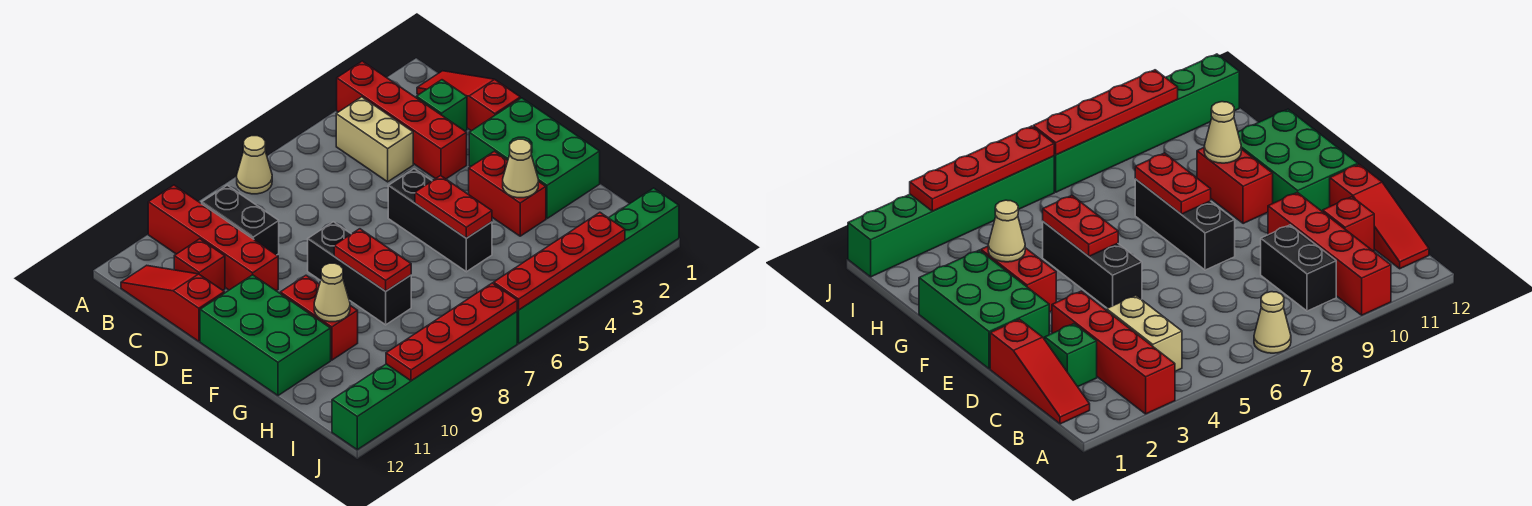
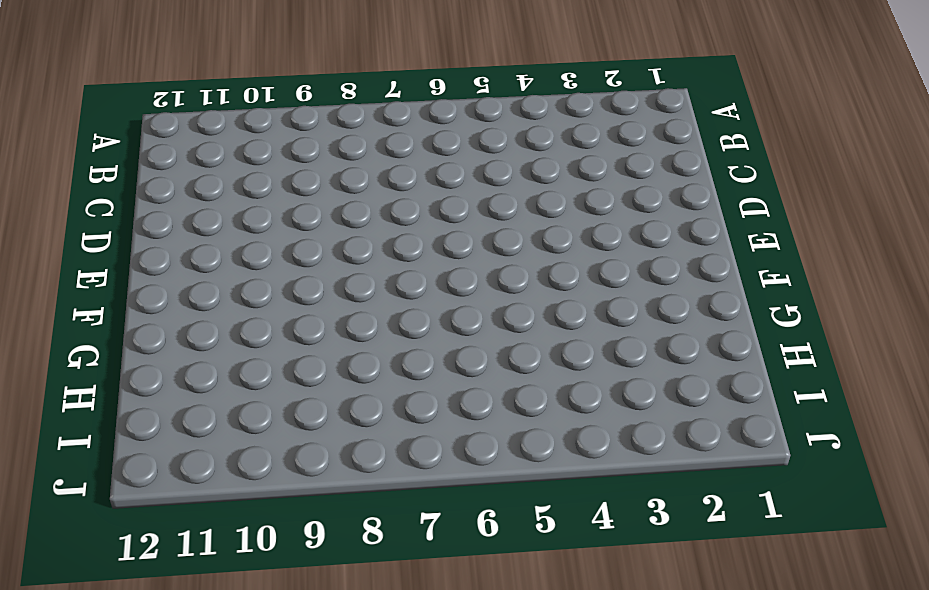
none -> red brick A3:D3 level 1
none -> tan cone A7 level 1
none -> red brick A10:D10 level 1

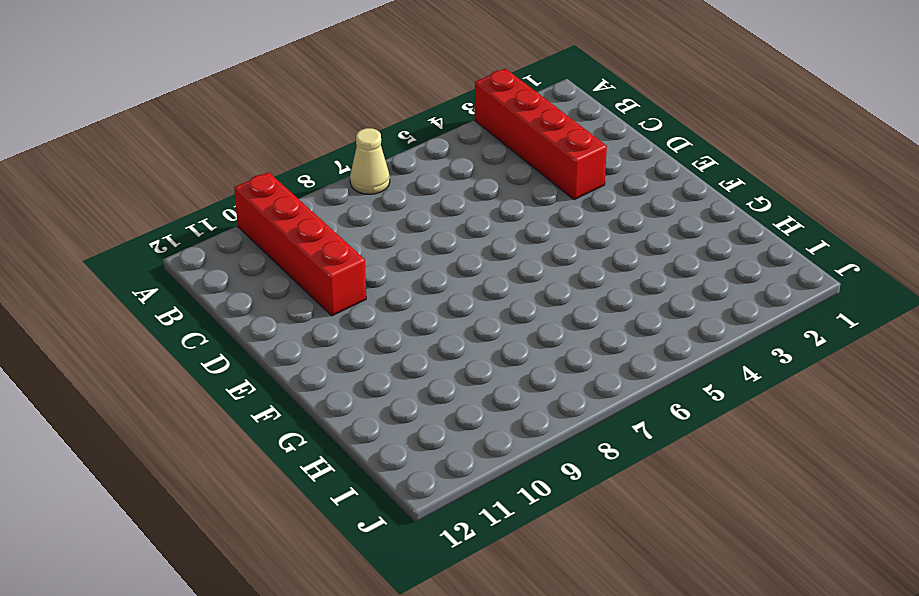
none -> red slope B1:D1 level 1 top D
none -> tan brick B4:C4 level 1
none -> black brick B9:C9 level 1

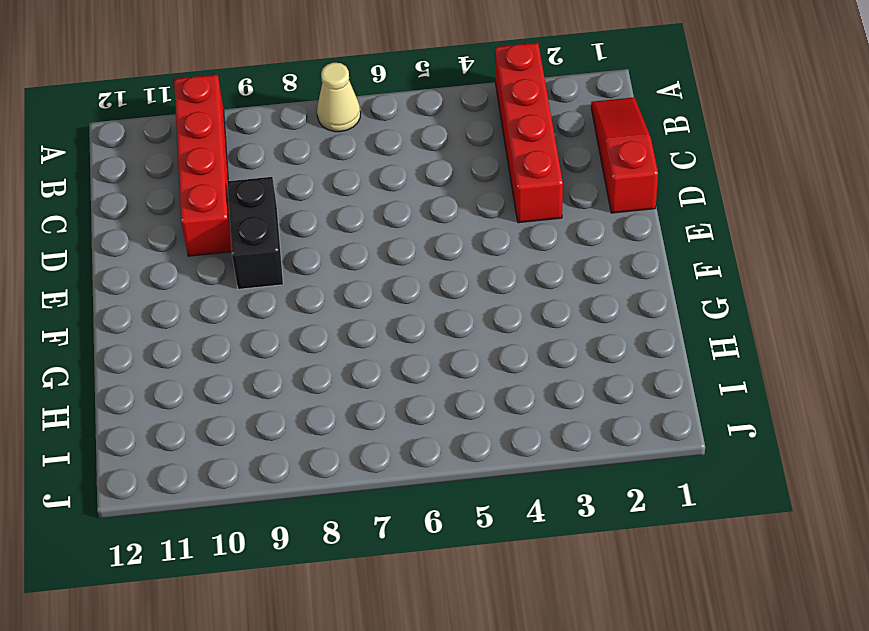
black brick D9:E9 level 1 -> black brick B9:C9 level 1
none -> tan brick B4:C4 level 1
none -> red slope B12:D12 level 1 top D
none -> green brick C2 level 1

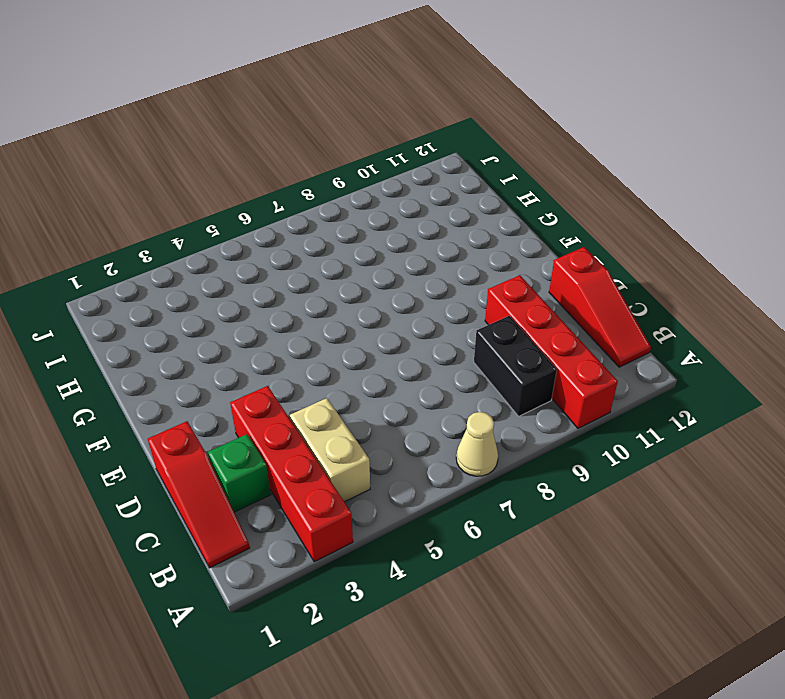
none -> red brick C11 level 1
none -> green brick E1:G2 level 1
none -> black brick E5:G5 level 1

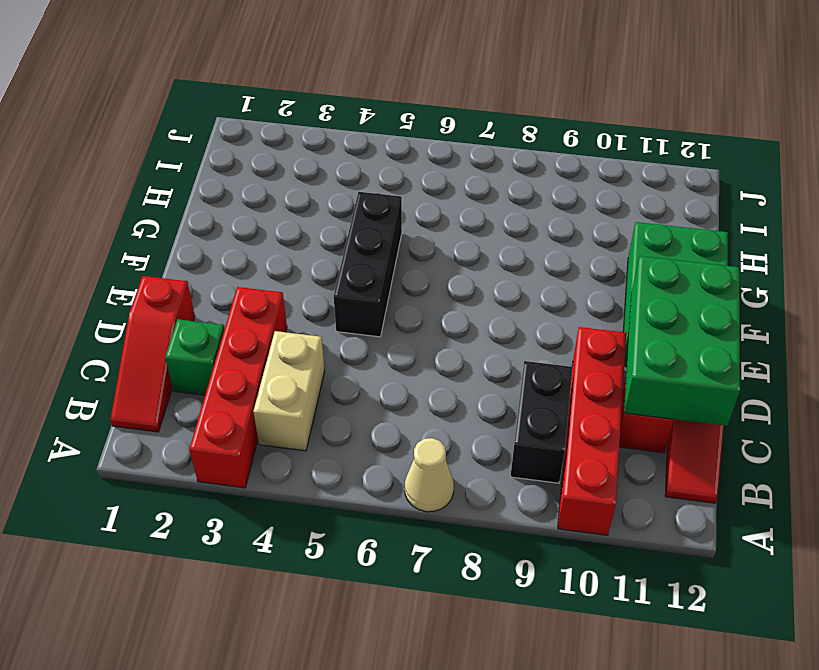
green brick C11:E12 level 2 -> green brick E1:G2 level 1
none -> black brick E8:G8 level 1
none -> red brick F3:G3 level 1
none -> red brick F10:G10 level 1

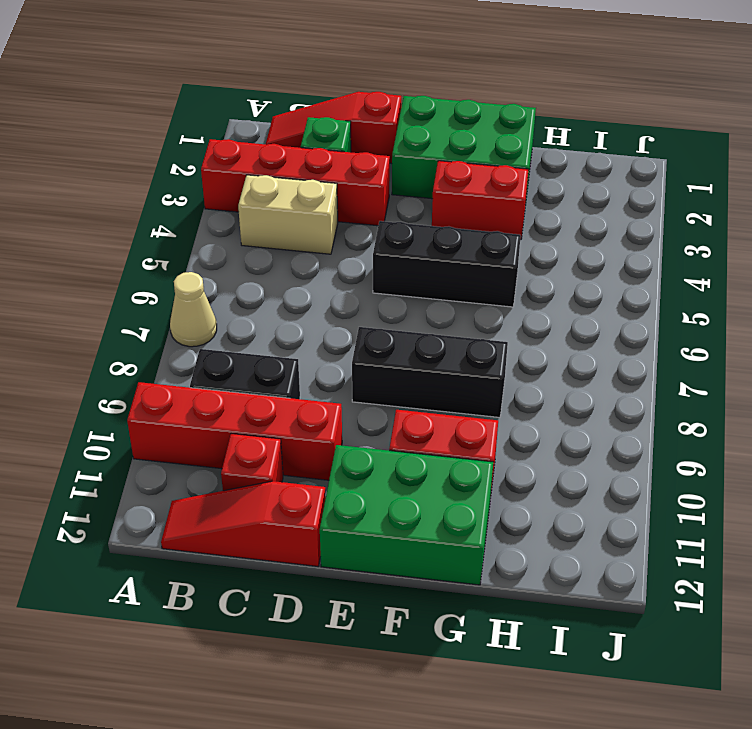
none -> green brick J1:J6 level 1
none -> green brick J7:J12 level 1
none -> red plate F5:G5 level 2

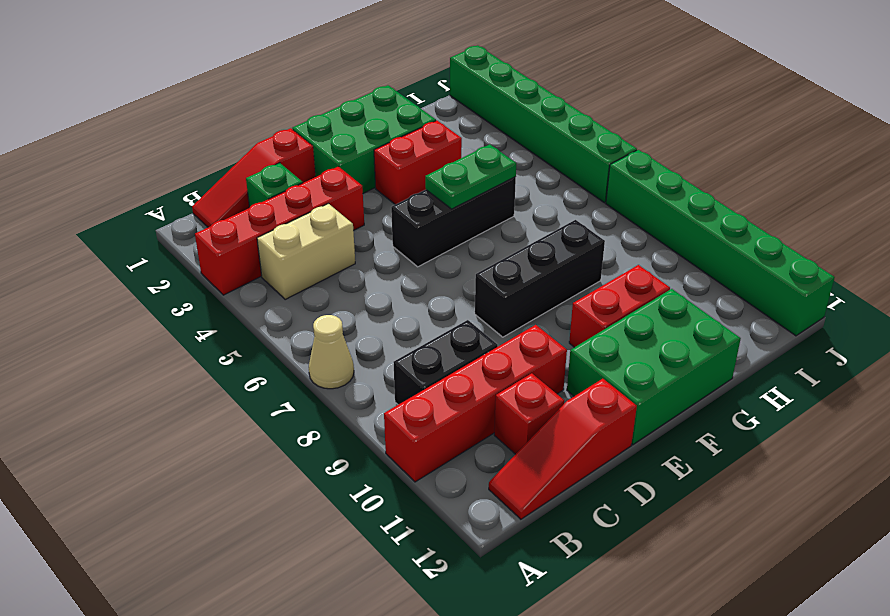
green plate F5:G5 level 2 -> red plate F5:G5 level 2
none -> red plate F8:G8 level 2
none -> tan cone G3 level 2
none -> tan cone G10 level 2

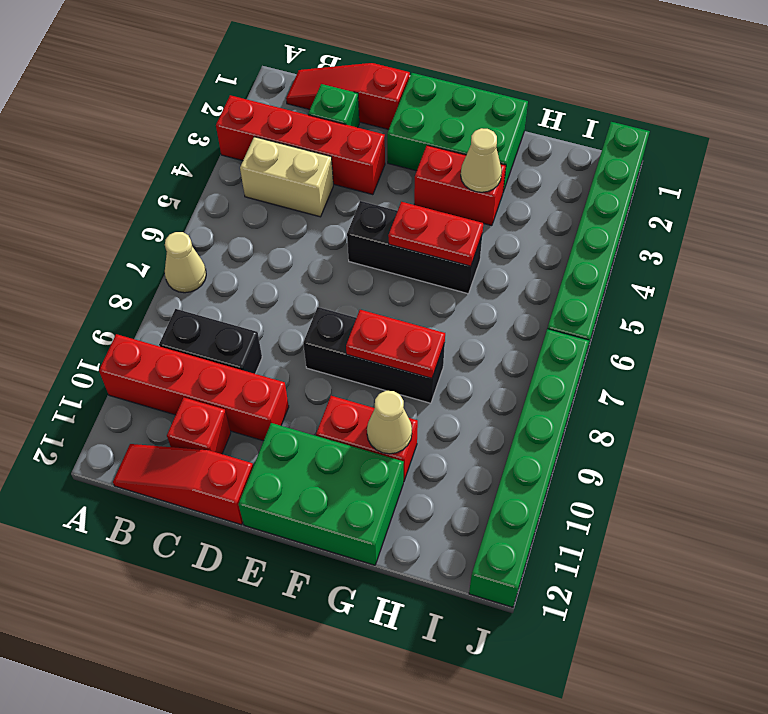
none -> red plate J3:J6 level 2
none -> red plate J7:J10 level 2

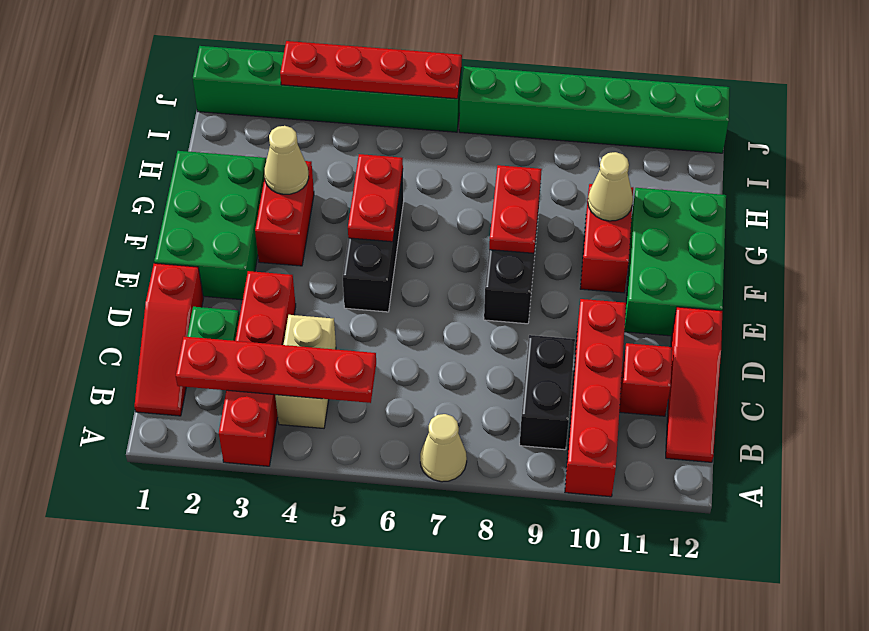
red plate B2:B5 level 2 -> red plate J7:J10 level 2

